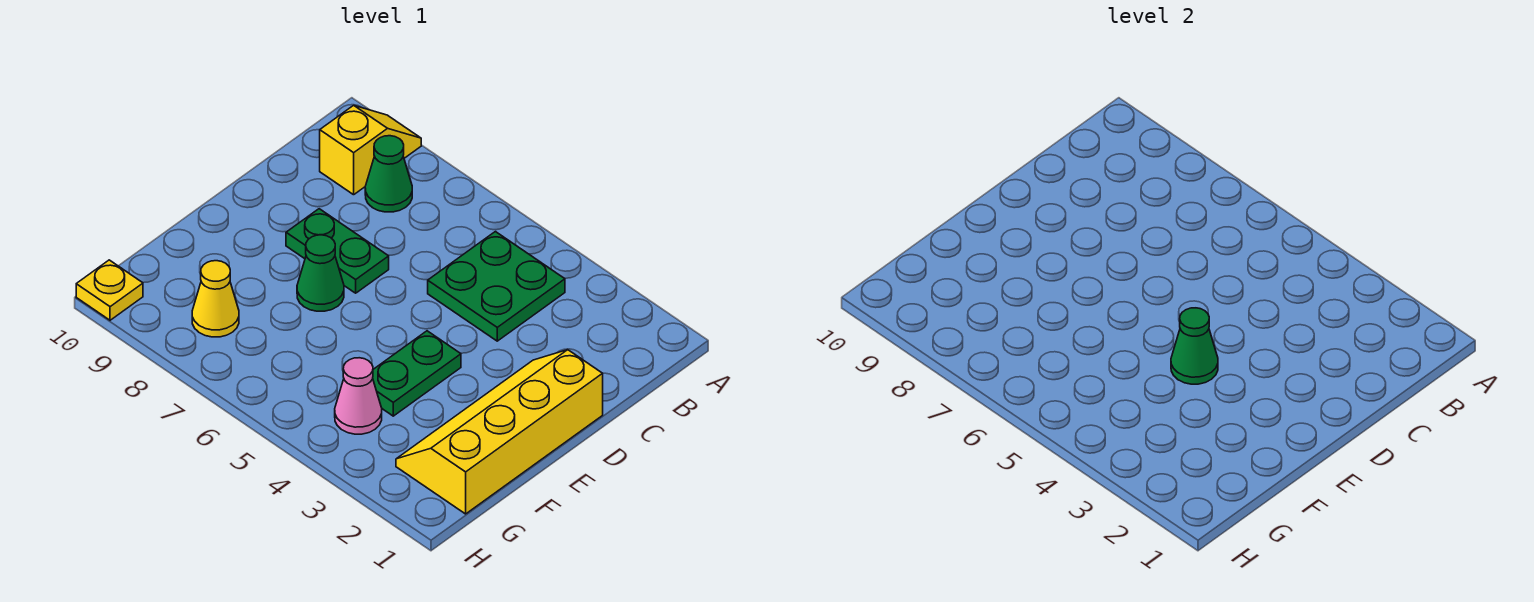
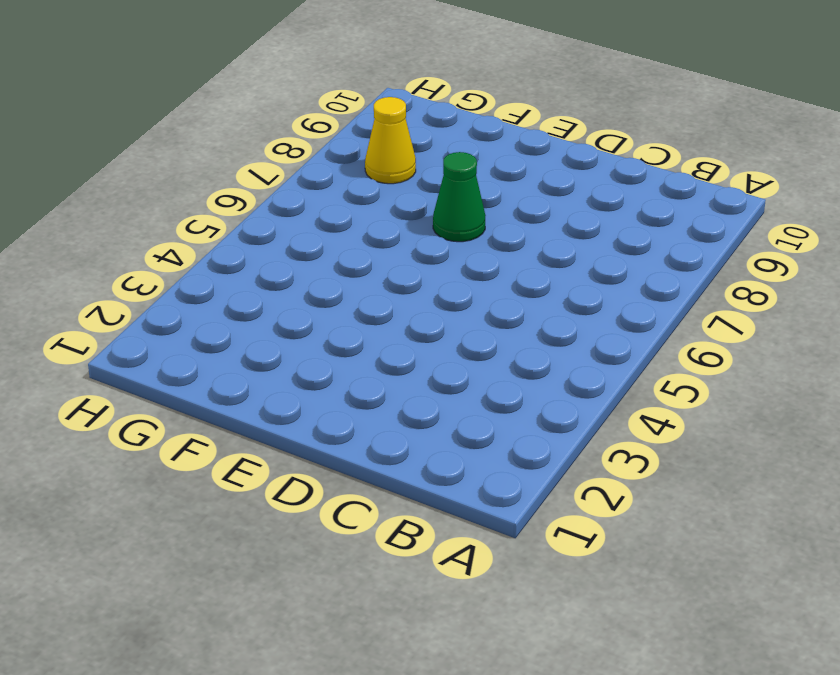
none -> yellow slope A9:B9 level 1 top B
none -> green plate B4:C5 level 1

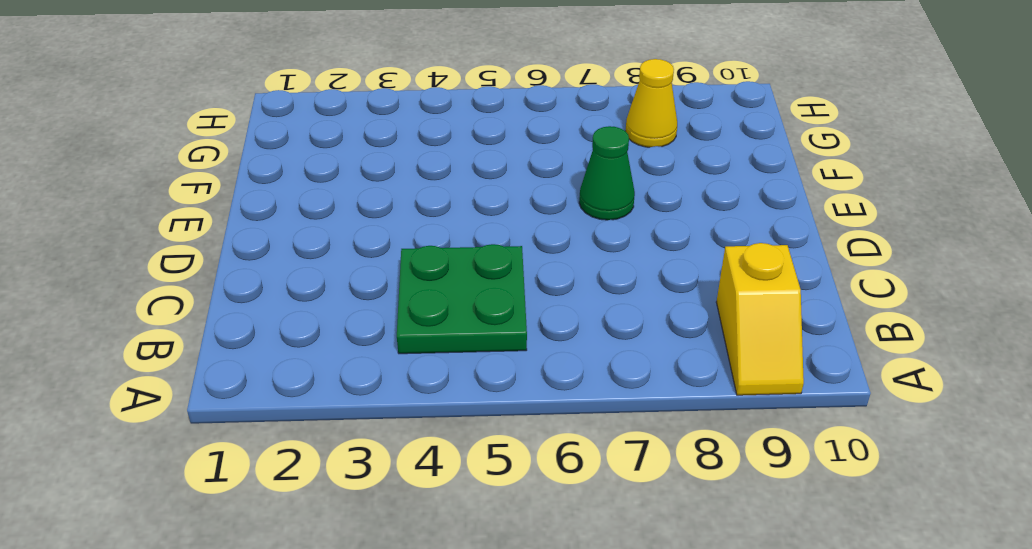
none -> green cone B8 level 1
none -> yellow slope D1:G2 level 1 top 1

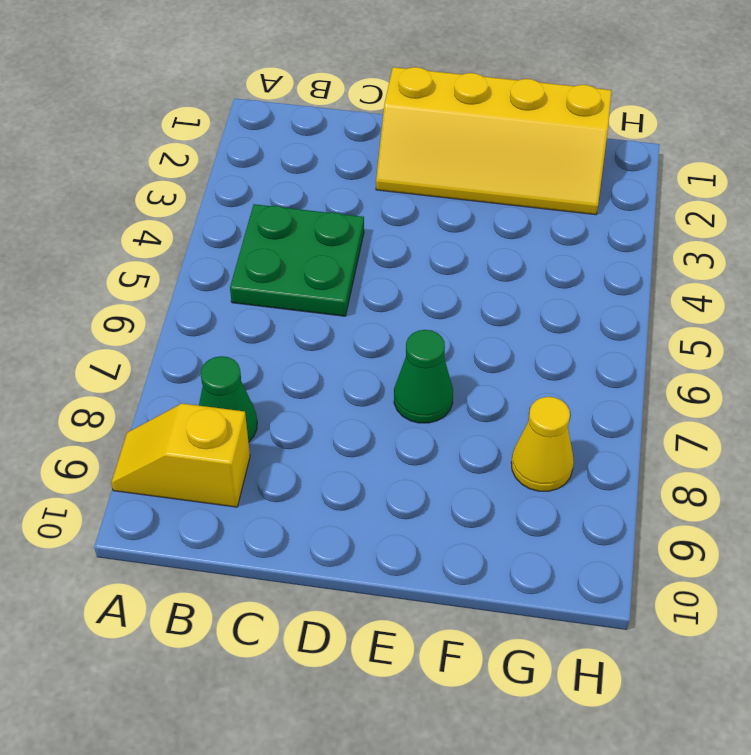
none -> green plate D7:D8 level 1
none -> green plate E4:F4 level 1

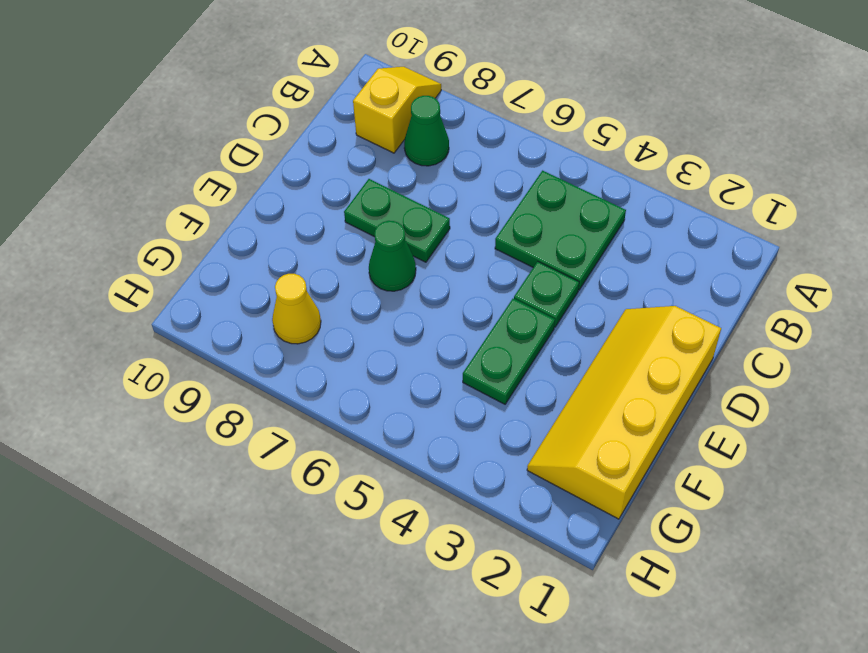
green plate D4 level 1 -> none
none -> pink cone G4 level 1
none -> yellow plate H10 level 1

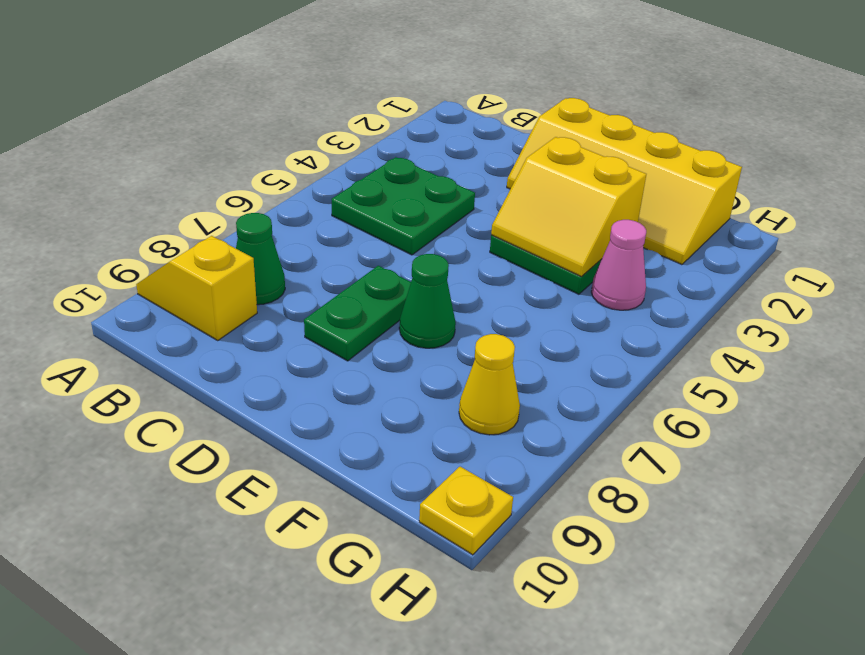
yellow slope E3:F4 level 2 top 3 -> green cone E4 level 2

